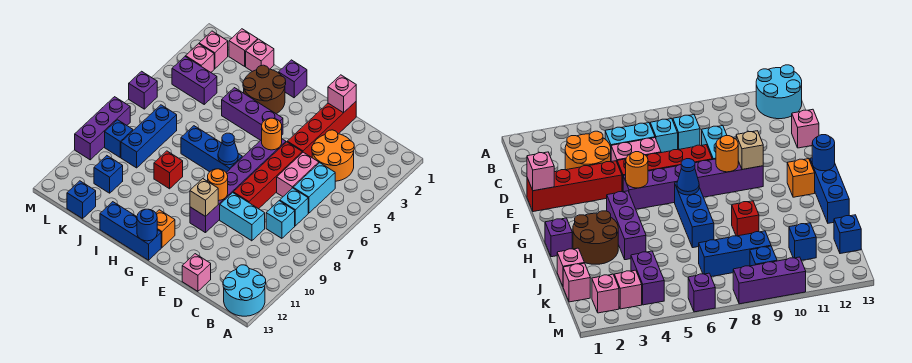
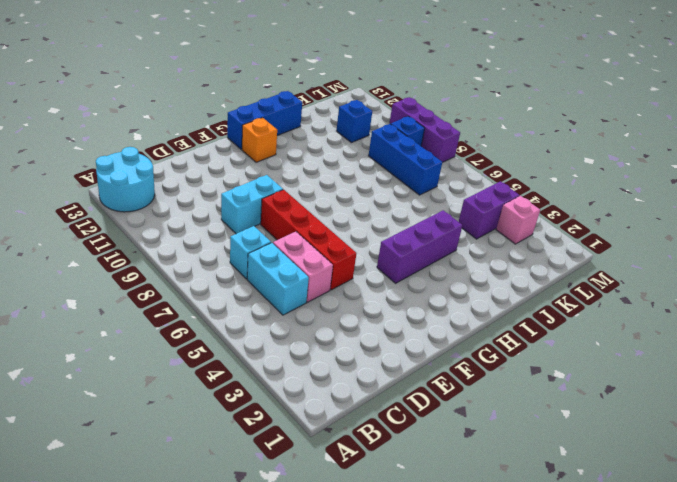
none -> orange round brick C3:D4 level 1
none -> cyan brick C8 level 1
none -> pink brick D13 level 1
none -> red brick E1:E4 level 1

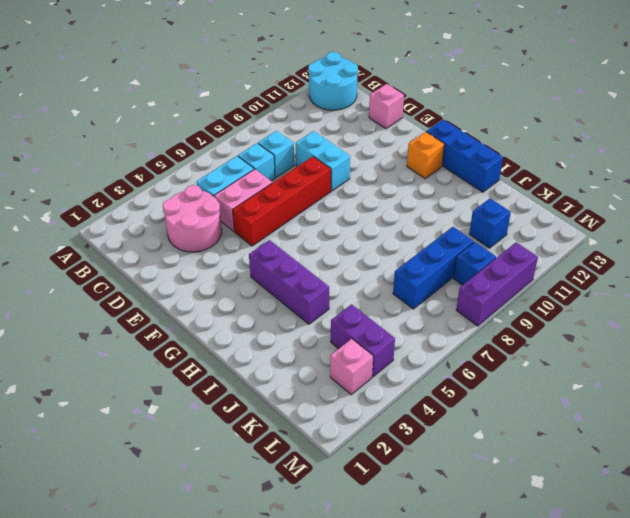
pink round brick C3:D4 level 1 -> orange round brick C3:D4 level 1
none -> red brick E1:E4 level 1
none -> purple brick F5:F10 level 1
none -> blue brick G7:I7 level 1
none -> purple brick H1 level 1

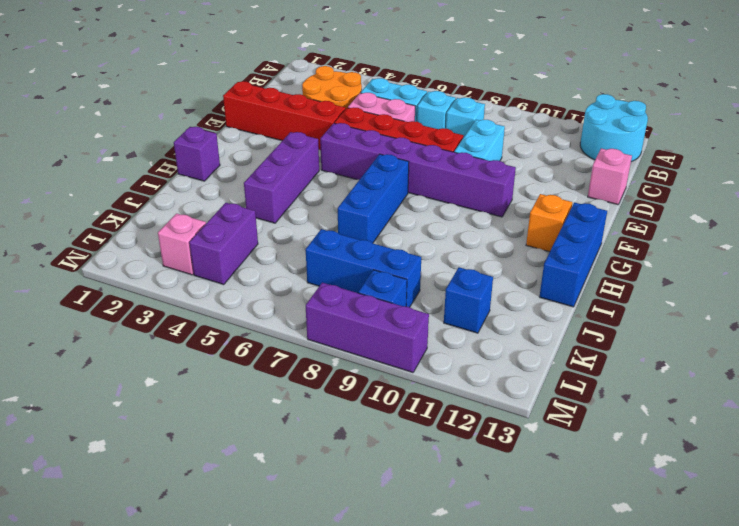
none -> brown round brick H2:I3 level 1
none -> red brick I9 level 1
none -> pink brick J1 level 1
none -> pink brick K1 level 1

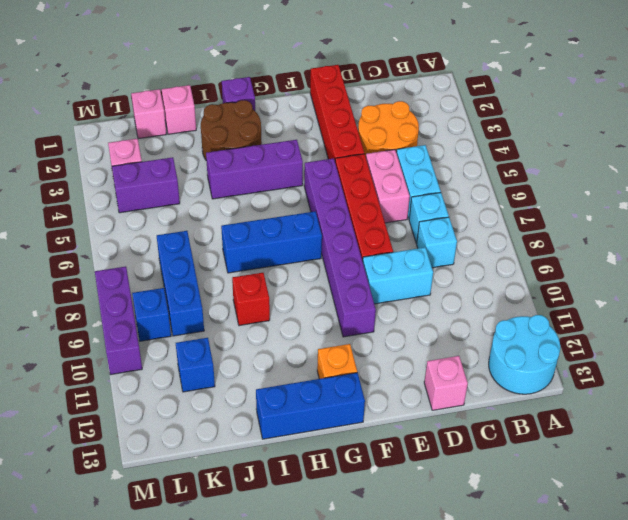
none -> blue brick K13 level 1
none -> pink brick L2 level 1
none -> purple brick M6 level 1
none -> pink brick E1 level 2

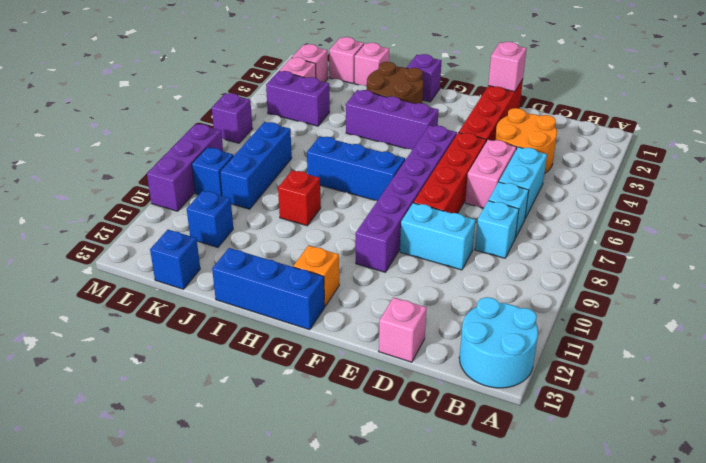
none -> orange round brick F5 level 2
none -> orange round brick F9 level 2
none -> tan brick F10 level 2
none -> blue cone G7 level 2

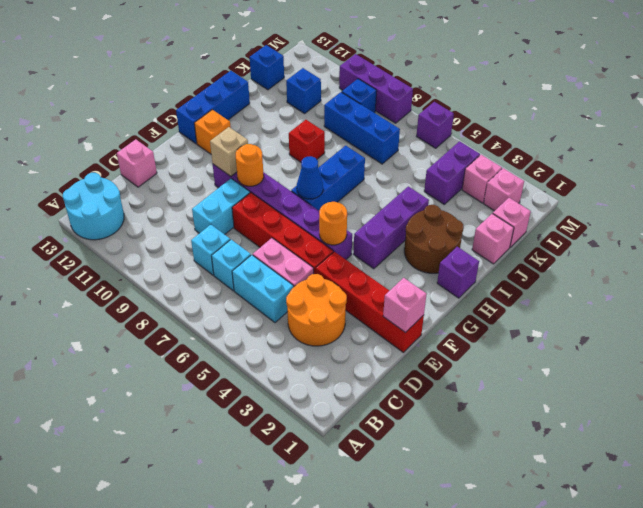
none -> blue round brick G13 level 2

